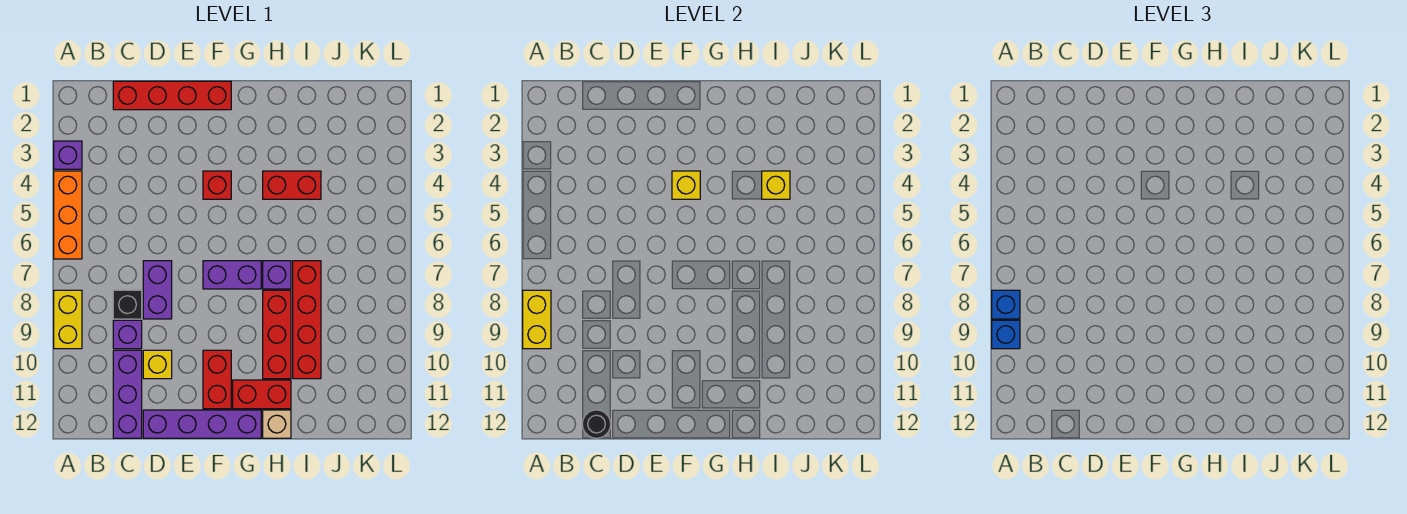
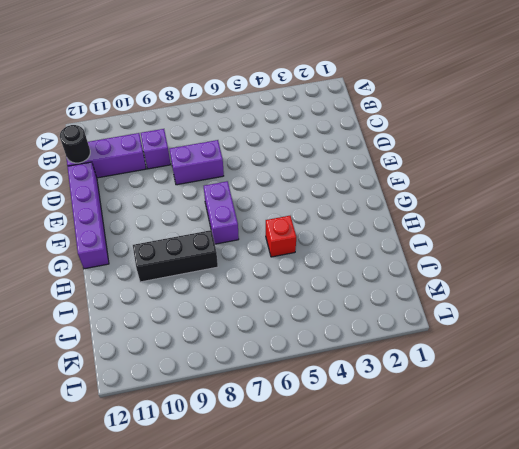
red brick H5 level 1 -> red brick F4 level 1
black brick H8:H10 level 1 -> red brick H8:H10 level 1
none -> purple brick A3 level 1
none -> orange brick A4:A6 level 1
none -> yellow brick A8:A9 level 1

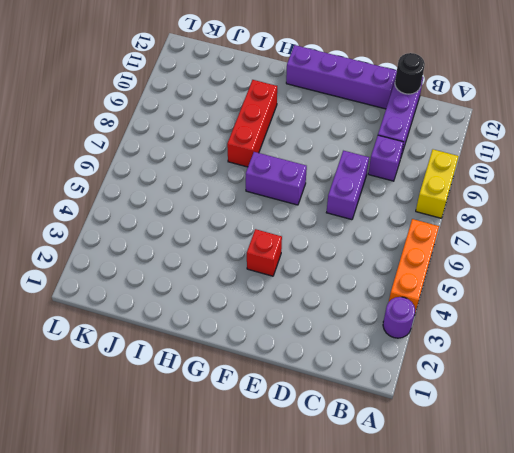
purple round brick A3 level 1 -> purple brick A3 level 1
none -> red brick C1:F1 level 1
none -> black brick C8 level 1
none -> yellow brick D10 level 1

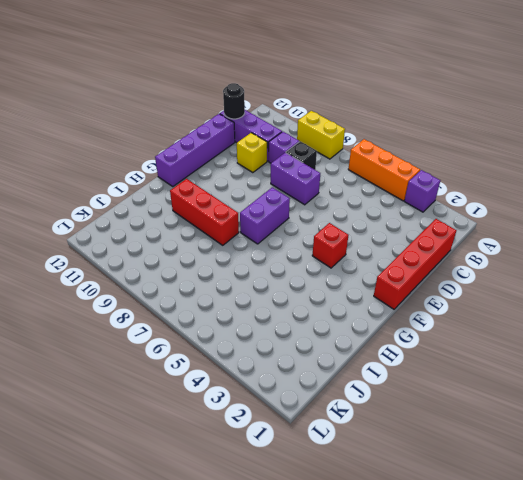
none -> red brick F10:F11 level 1
none -> red brick G11:H11 level 1
none -> red brick H4:I4 level 1

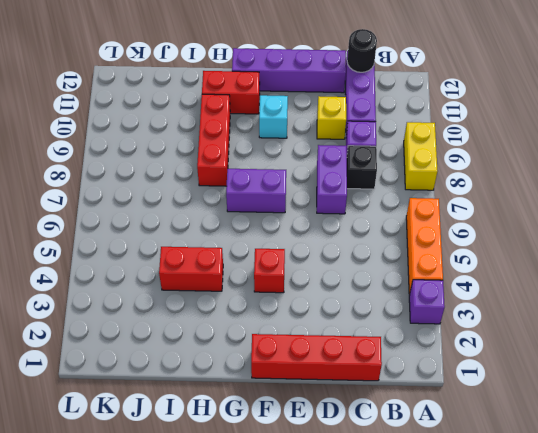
cyan brick F10 level 1 -> red brick F10:F11 level 1
none -> purple brick H7 level 1
none -> tan brick H12 level 1
none -> red brick I7:I10 level 1

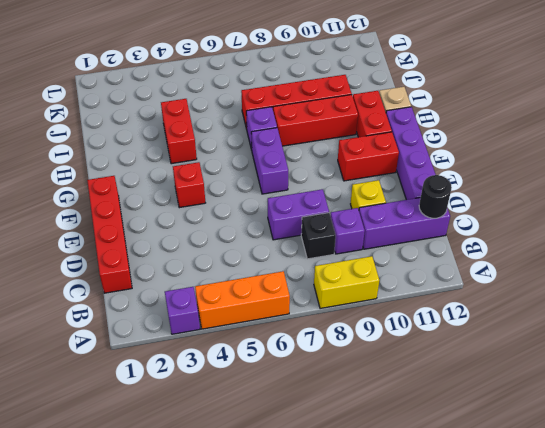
none -> yellow brick A8:A9 level 2
none -> yellow brick F4 level 2
none -> yellow brick I4 level 2

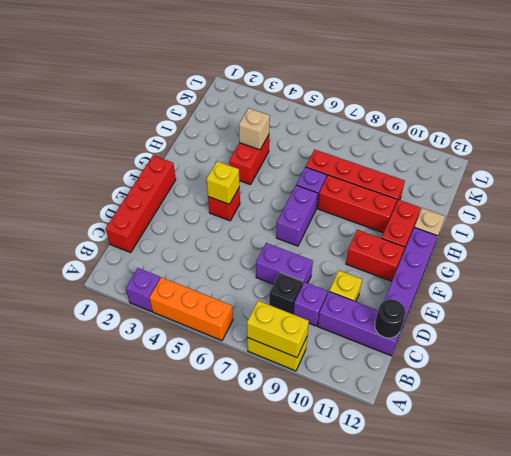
tan brick I4 level 2 -> yellow brick I4 level 2
none -> blue brick A8 level 3
none -> blue brick A9 level 3

